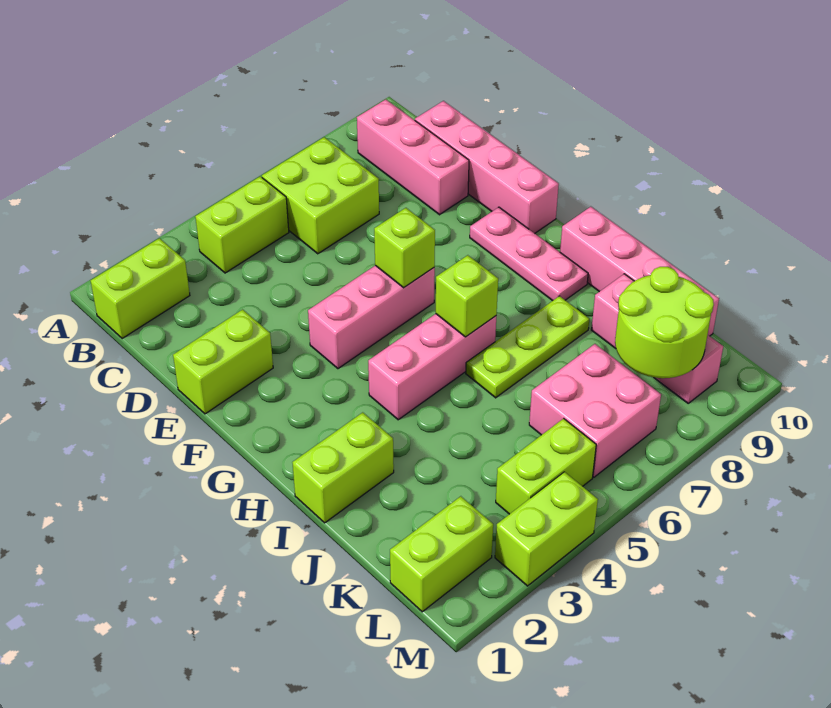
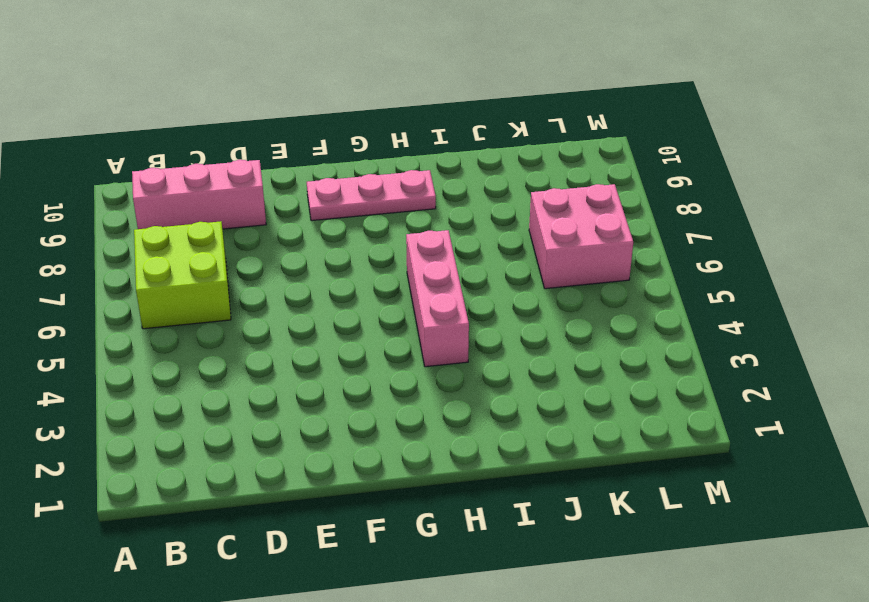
none -> lime brick B1:B2 level 1
none -> lime brick B4:B5 level 1
none -> pink brick C10:F10 level 1

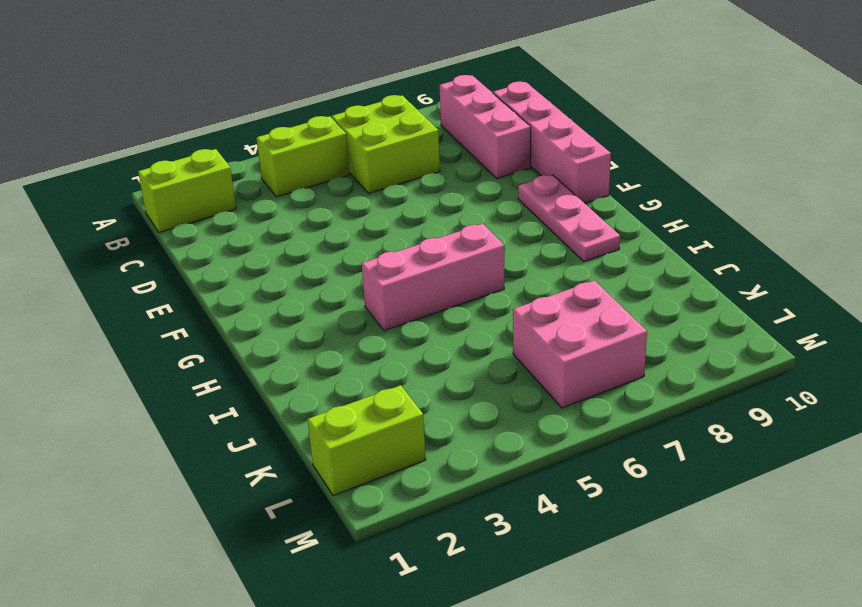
none -> lime brick E1:E2 level 1
none -> pink brick F4:F6 level 1
none -> pink brick H10:K10 level 1

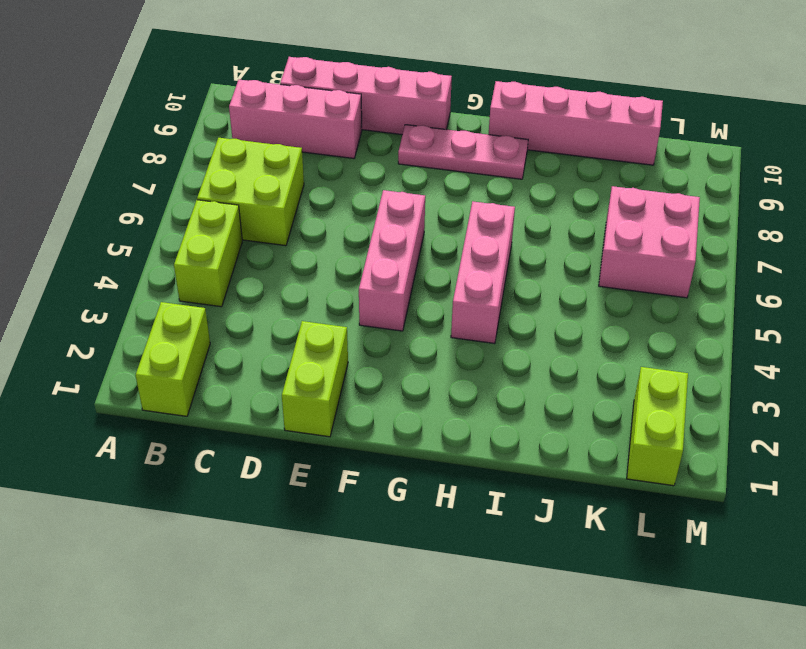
none -> lime brick I1:I2 level 1
none -> lime plate I6:I8 level 1
none -> pink brick J9:L9 level 1

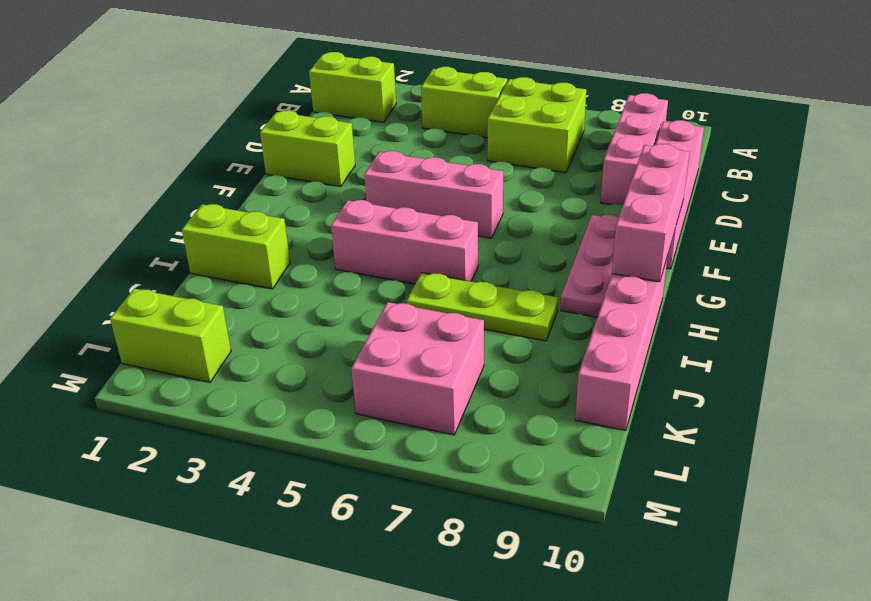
pink brick F10:H10 level 2 -> pink brick J9:L9 level 1
none -> lime brick L4:L5 level 1
none -> lime brick M3:M4 level 1
none -> lime brick F6 level 2

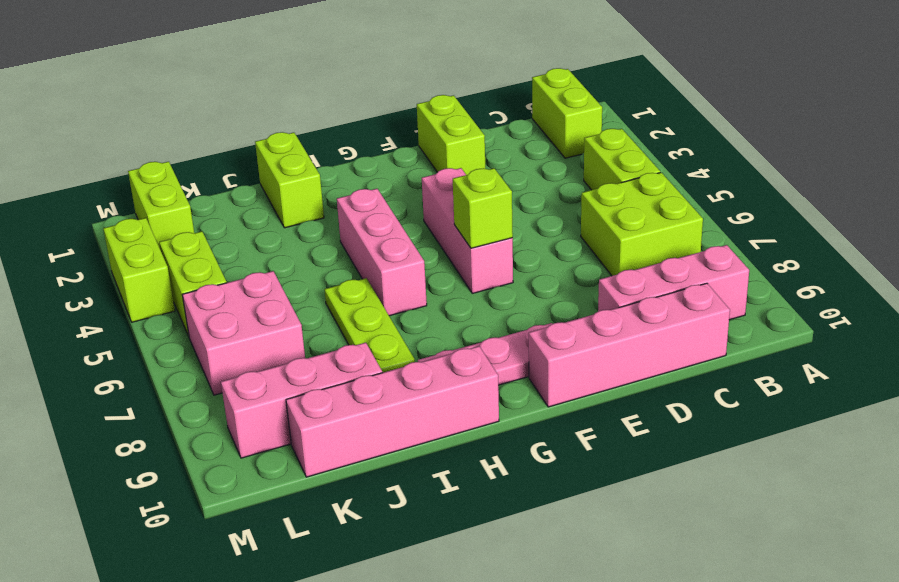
none -> lime brick H6 level 2
none -> lime round brick K8:L9 level 2

